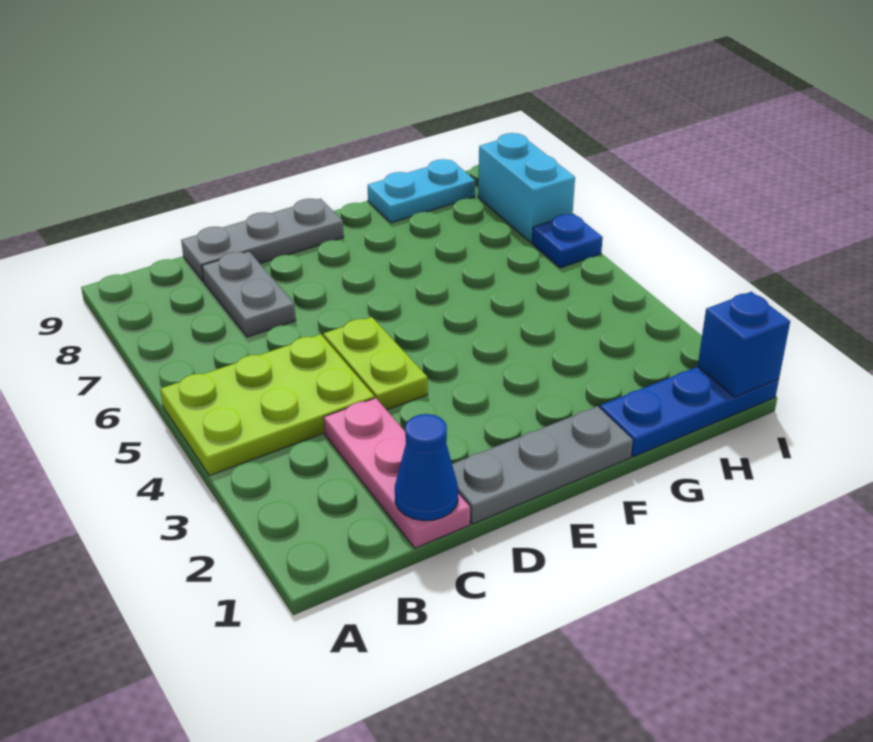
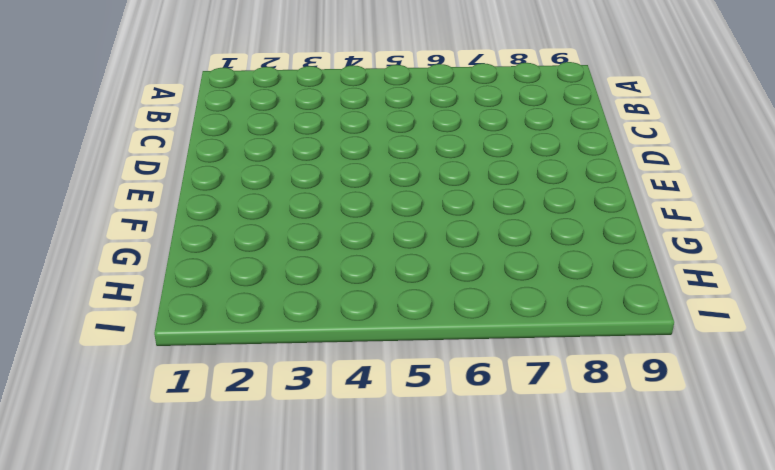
none -> lime plate A4:C5 level 1
none -> pink plate C1:C3 level 1
none -> grey plate C7:C8 level 1

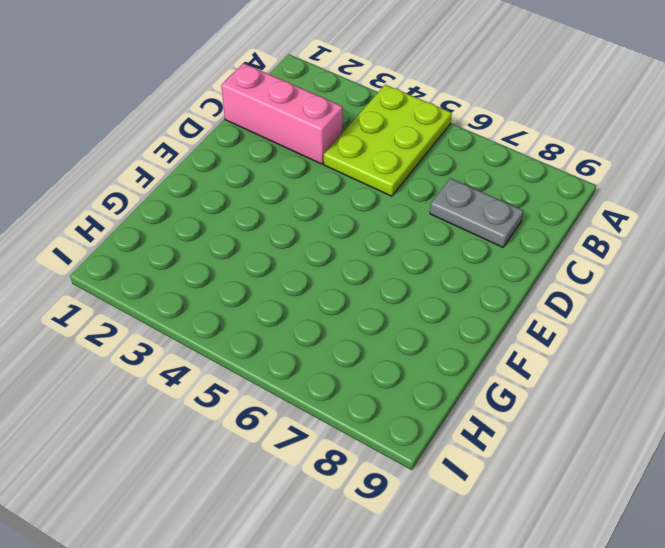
pink brick C1:C3 level 1 -> pink plate C1:C3 level 1
none -> grey plate C9:E9 level 1
none -> grey plate D1:F1 level 1
none -> lime plate D4:D5 level 1

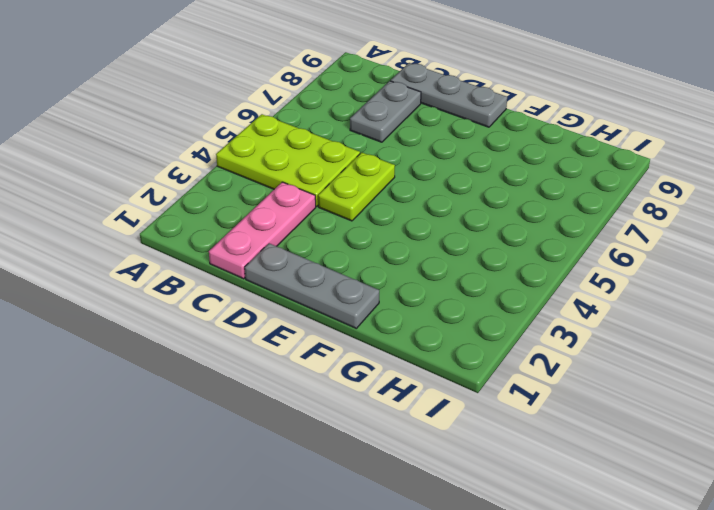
none -> blue plate G1:I1 level 1
none -> cyan plate G9:H9 level 1
none -> blue plate I6 level 1

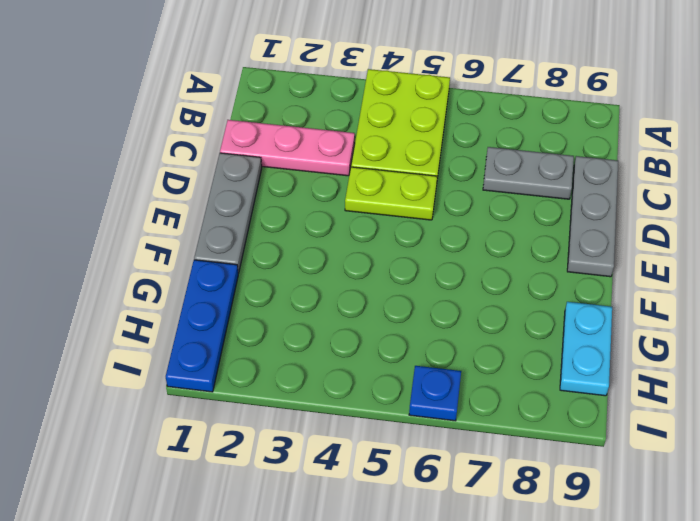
none -> cyan brick I7:I8 level 1
none -> blue cone C1 level 2
none -> blue brick I1 level 2

